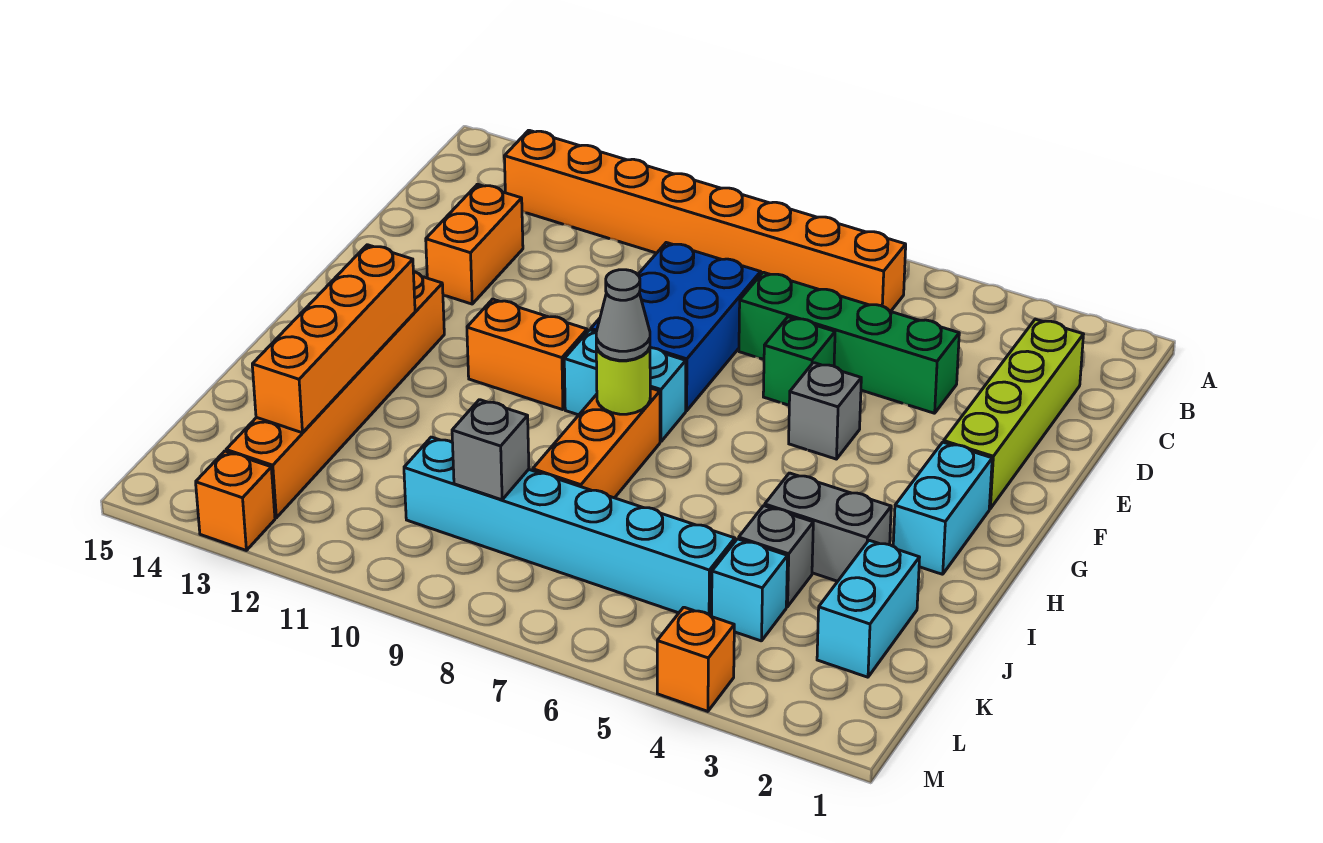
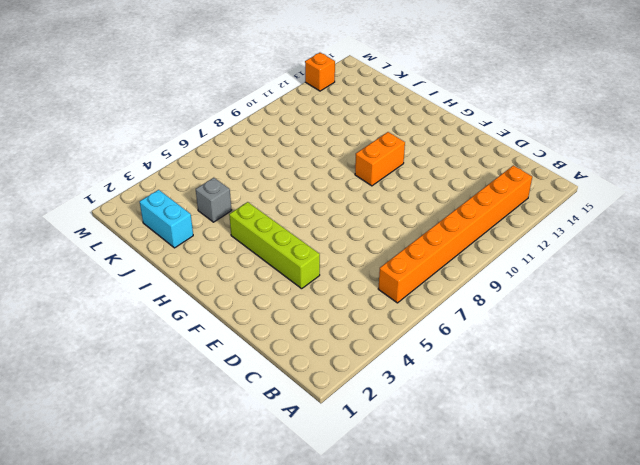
lime brick E4:H4 level 1 -> lime brick C2:F2 level 1
none -> green brick D4:D7 level 1
none -> blue brick D8:F9 level 1
none -> orange brick D13:E13 level 1

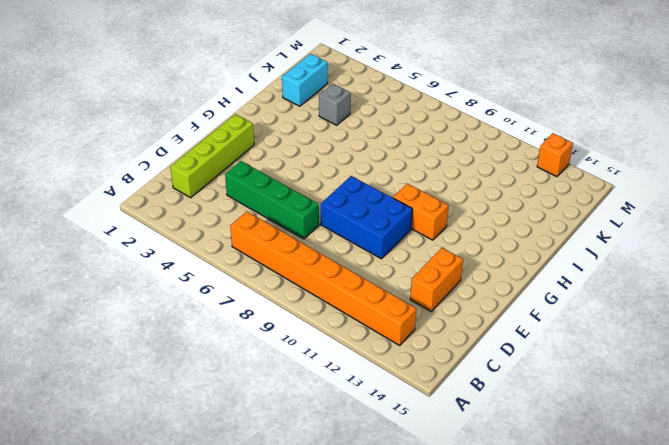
blue brick E8:F10 level 1 -> blue brick D8:F9 level 1
none -> green brick E6 level 1
none -> grey brick F5 level 1
none -> cyan brick G2:H2 level 1

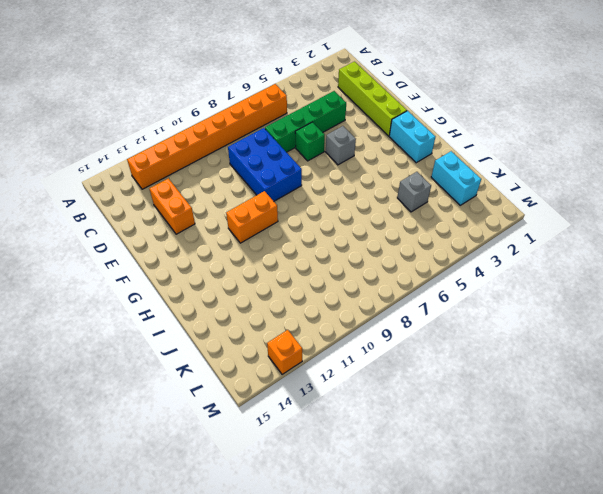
none -> cyan brick G8:G9 level 1
none -> orange brick G13:L13 level 1
none -> orange brick H8:J8 level 1

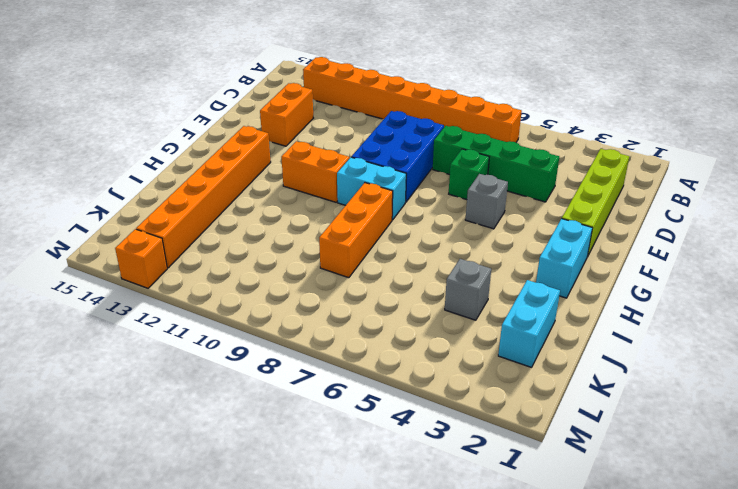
none -> grey brick I3:I4 level 1
none -> cyan brick K4 level 1
none -> cyan brick K5:K10 level 1

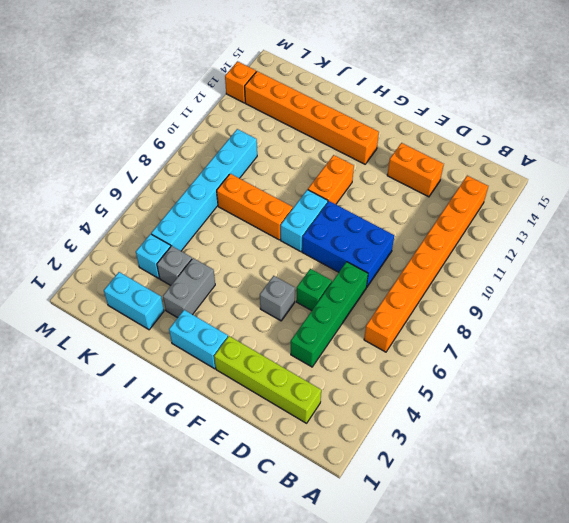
none -> orange brick M4 level 1
none -> lime round brick H8 level 2
none -> orange brick H13:K13 level 2

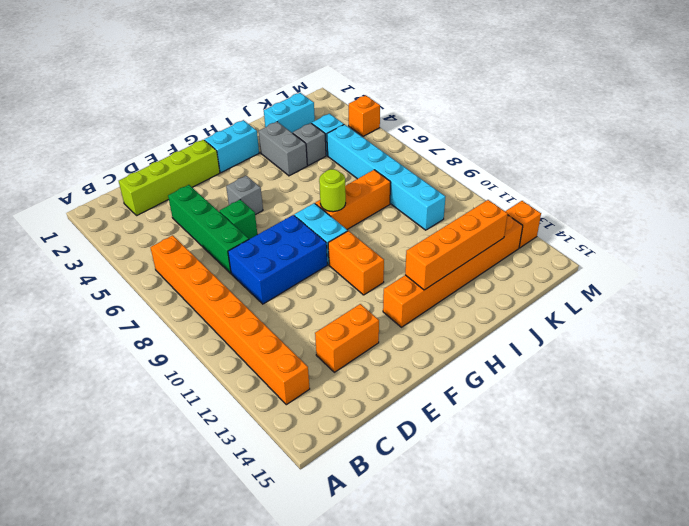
none -> grey brick K9 level 2
none -> grey cone H8 level 3

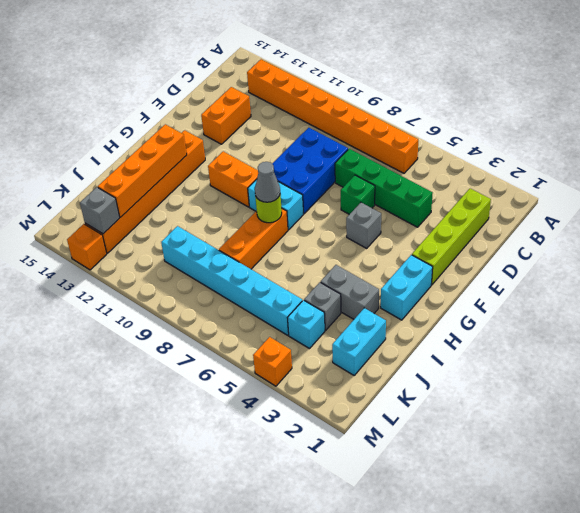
grey brick L13 level 2 -> grey brick K9 level 2

